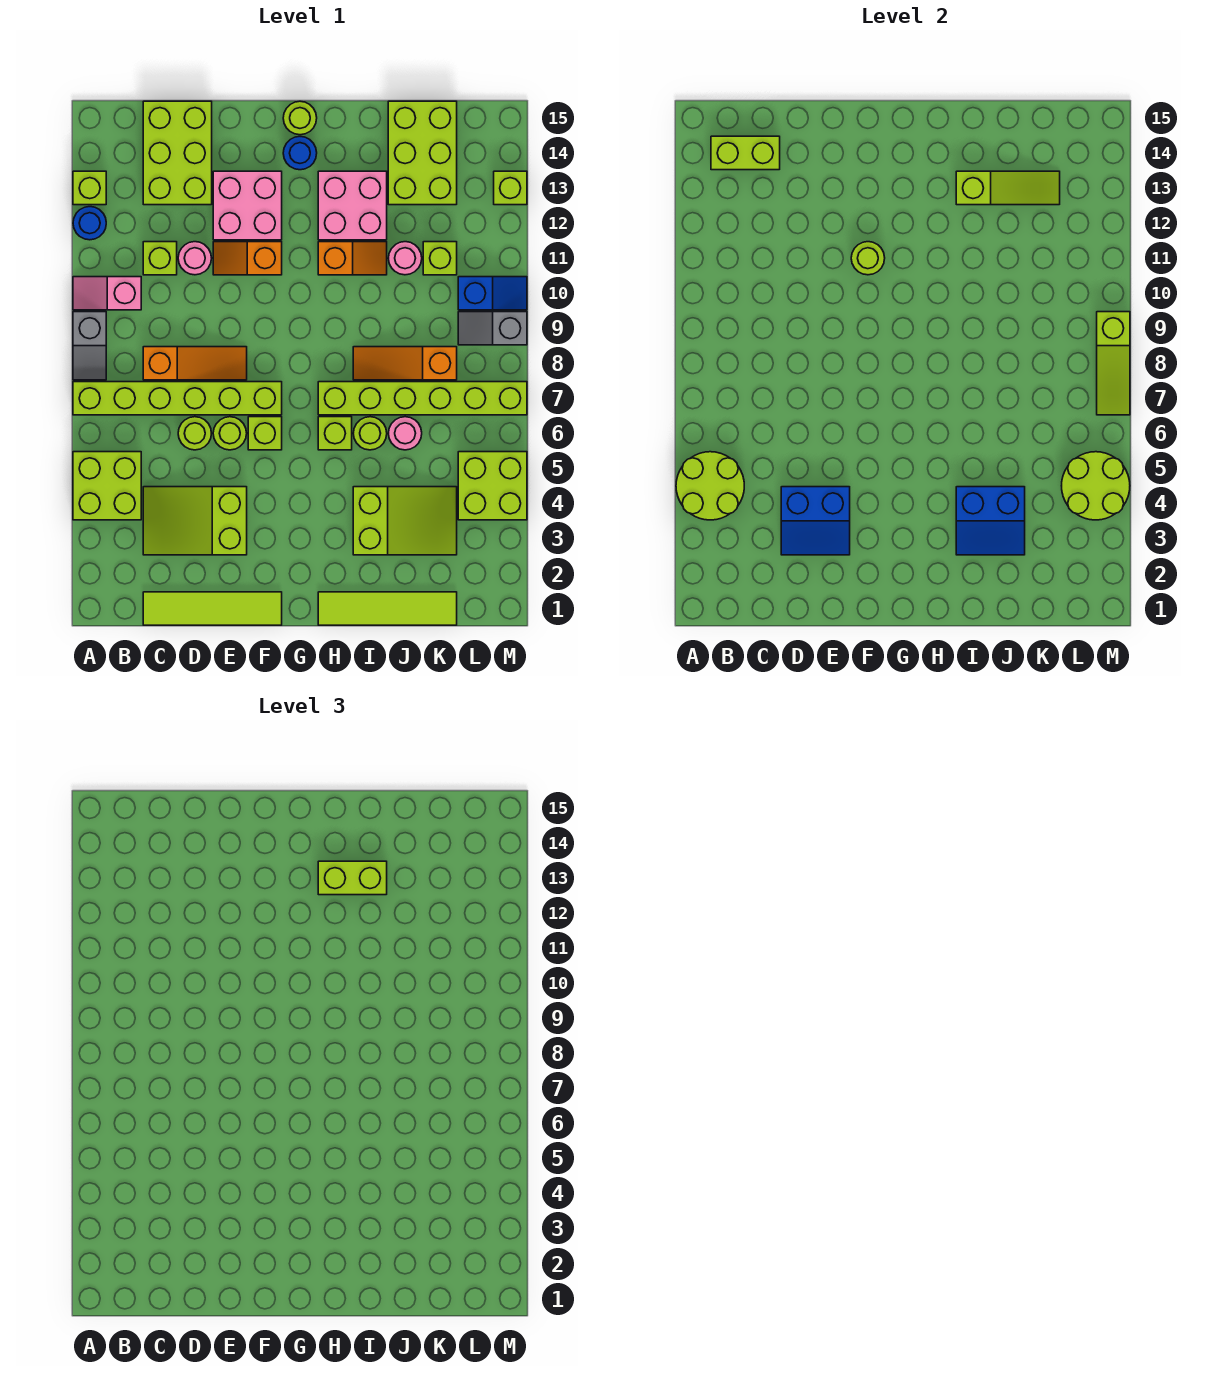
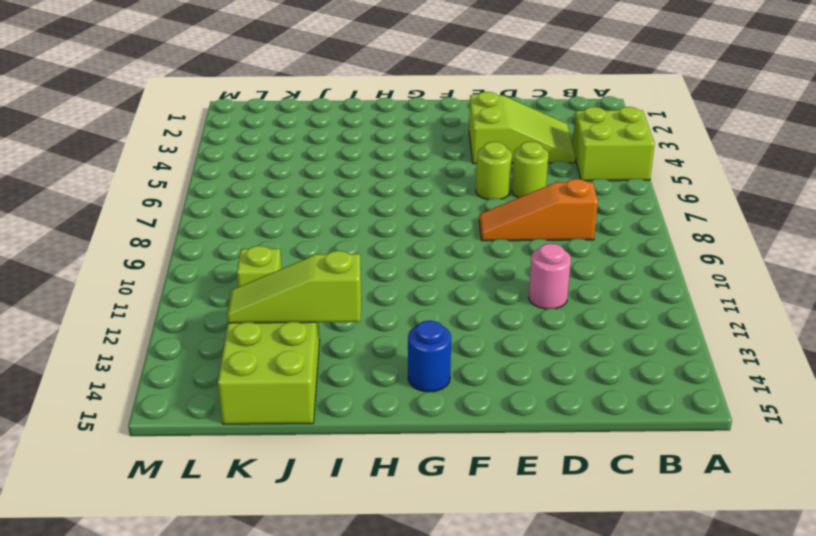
none -> lime brick A7:F7 level 1
none -> grey slope A8:A9 level 1 top 9
none -> pink slope A10:B10 level 1 top B
none -> blue round brick A12 level 1

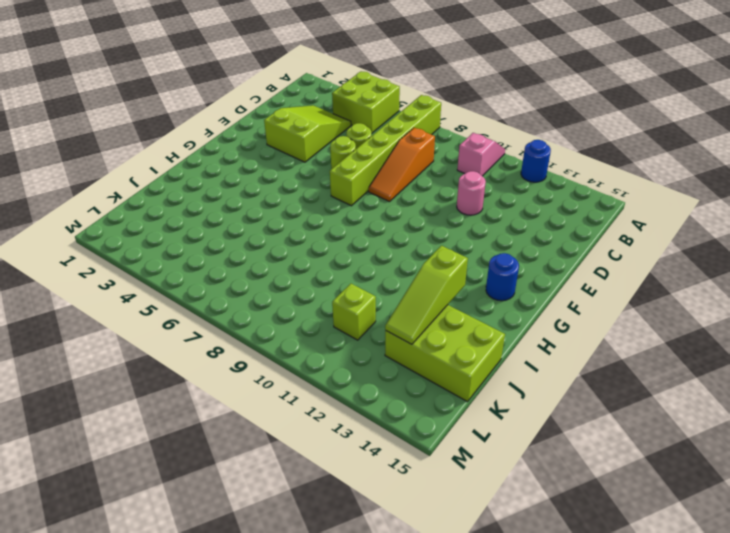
none -> grey slope A8:A9 level 1 top 9
none -> lime brick A13 level 1
none -> lime tile C1:F1 level 1
none -> lime brick C11 level 1

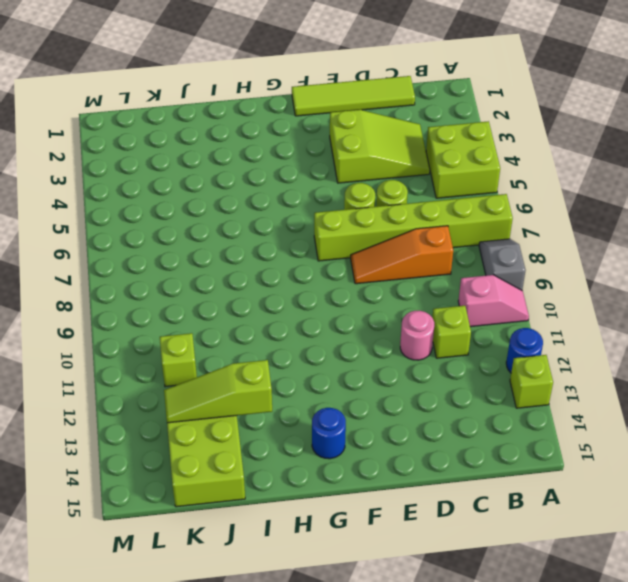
none -> lime brick C13:D15 level 1
none -> orange slope E11:F11 level 1 top F
none -> pink brick E12:F13 level 1
none -> lime brick F6 level 1

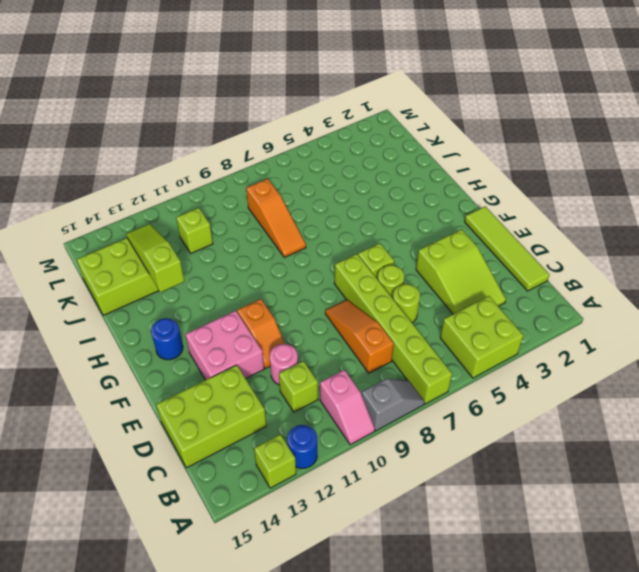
none -> lime round brick G15 level 1
none -> lime tile H1:K1 level 1
none -> lime brick H6 level 1
none -> lime brick H7:M7 level 1

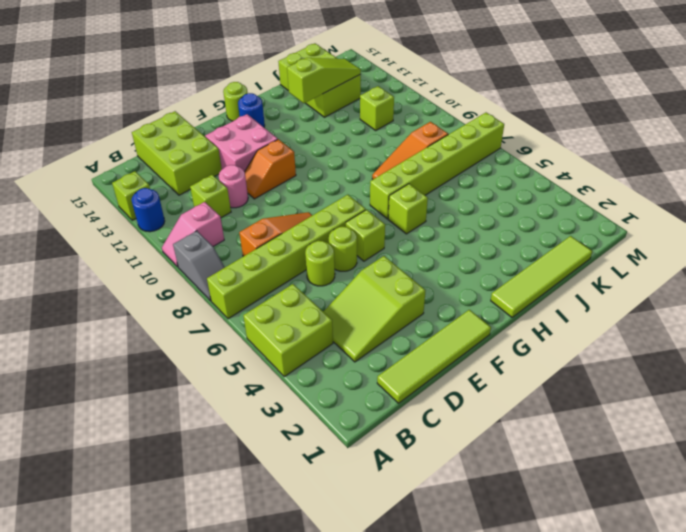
none -> orange slope H11:I11 level 1 top H
none -> pink brick H12:I13 level 1
none -> lime slope I3:K4 level 1 top I
none -> lime round brick I6 level 1

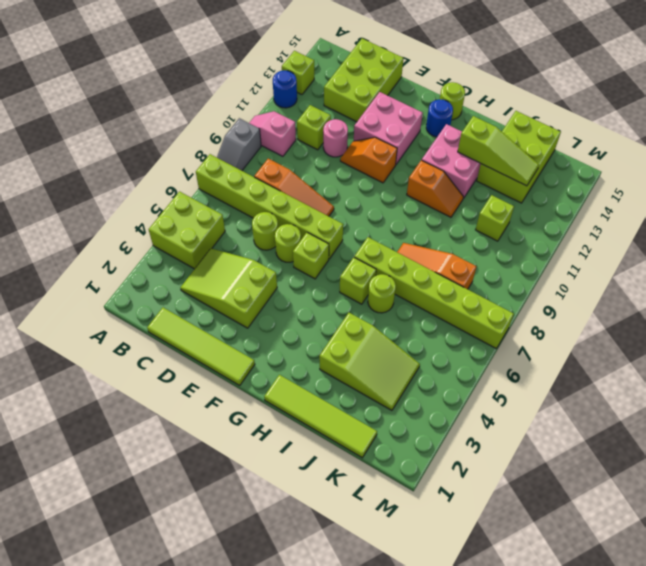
none -> pink round brick J6 level 1
none -> pink round brick J11 level 1
none -> lime brick L4:M5 level 1
none -> grey slope L9:M9 level 1 top M

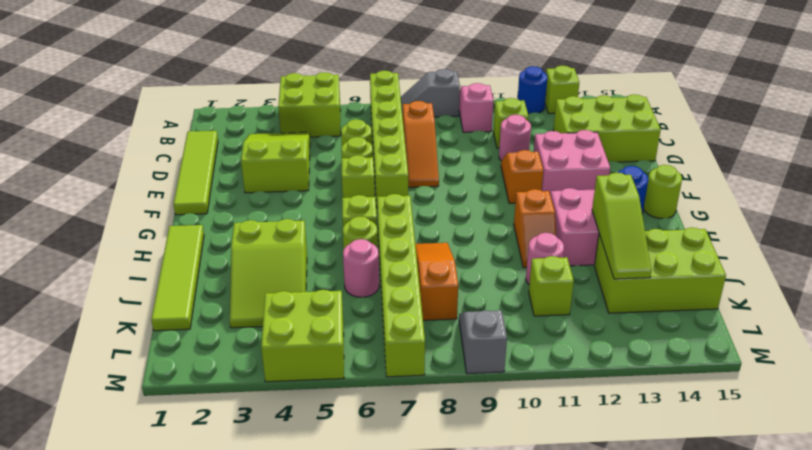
none -> blue slope L10:M10 level 1 top L
none -> lime brick M13 level 1
none -> lime round brick A4:B5 level 2
none -> lime brick B14:C14 level 2

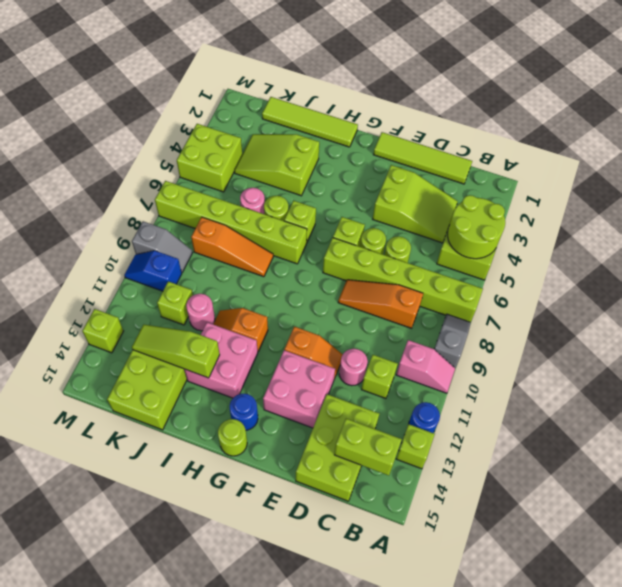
none -> blue slope D3:E4 level 2 top 4
none -> lime round brick F11 level 2
none -> blue slope I3:J4 level 2 top 4
none -> lime round brick L4:M5 level 2

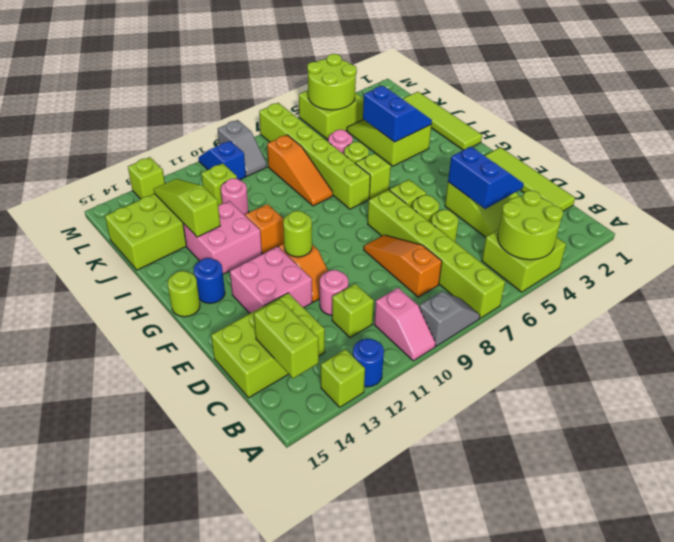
none -> lime slope M7:M9 level 2 top 9
none -> lime brick H13:I13 level 3

